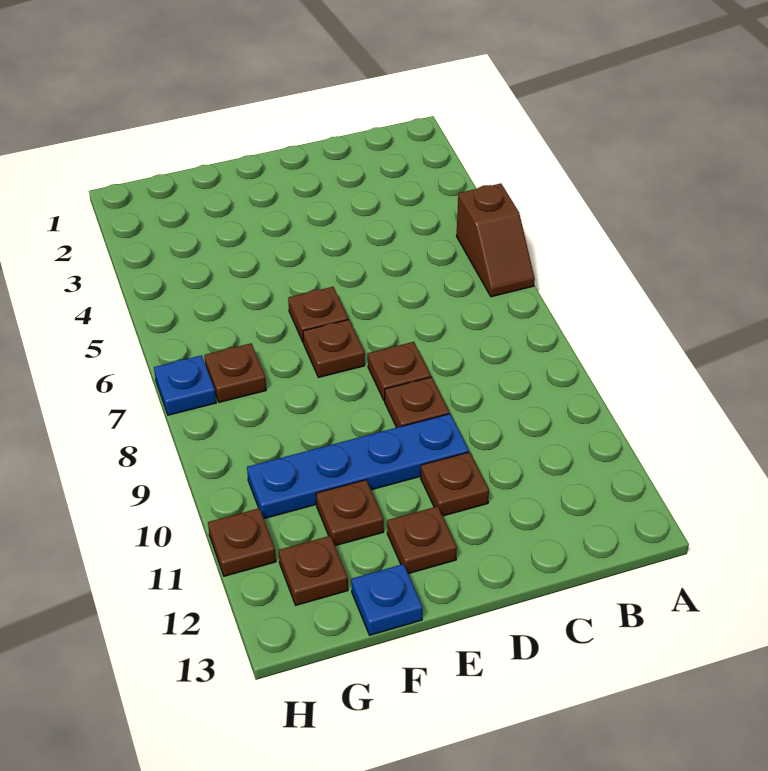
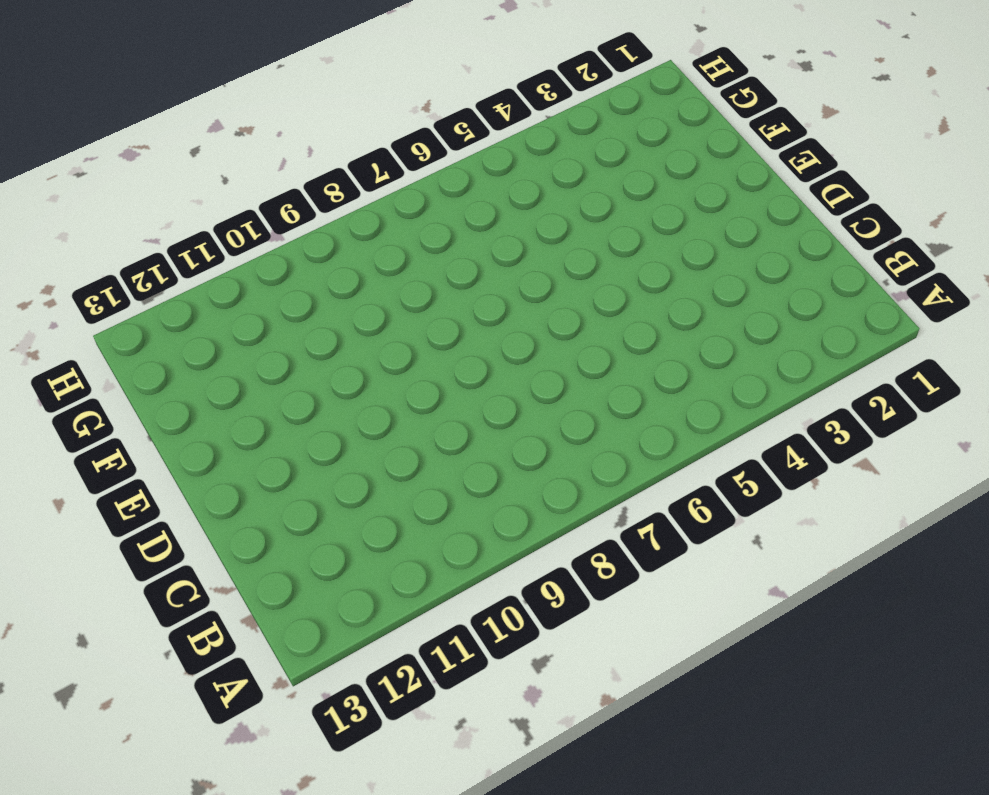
none -> brown slope A5:A6 level 1 top 5
none -> brown plate D8 level 1
none -> brown plate D9 level 1

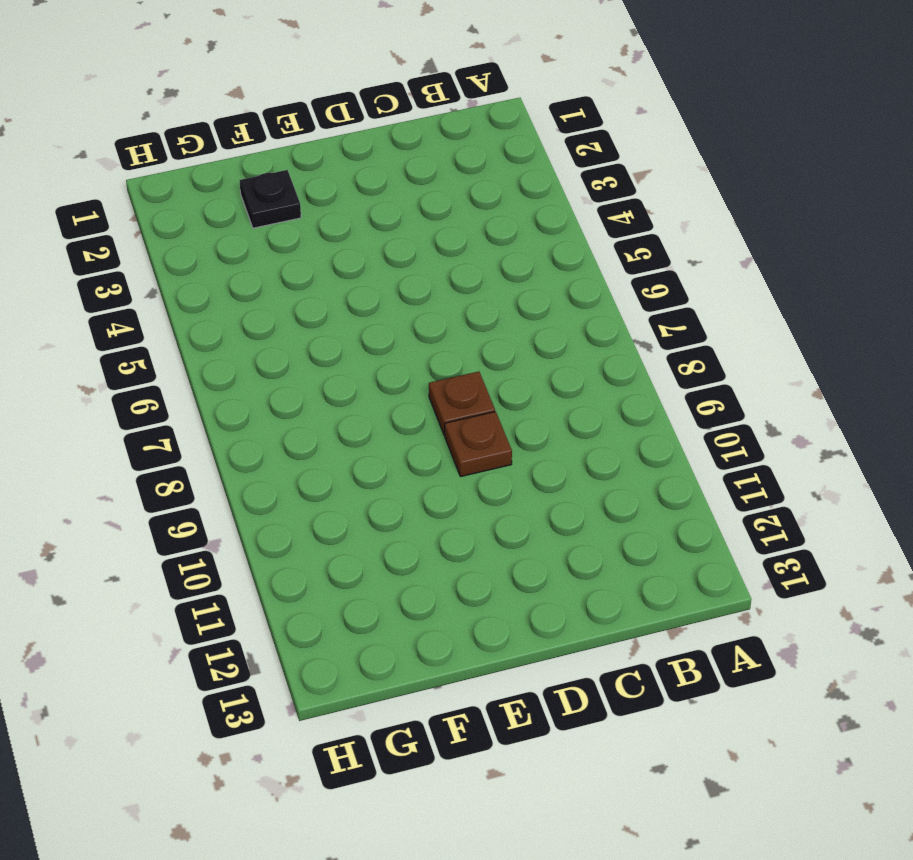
black plate F2 level 1 -> none
none -> brown slope A5:A6 level 1 top 5
none -> blue plate D10:G10 level 1
none -> brown plate D11 level 1

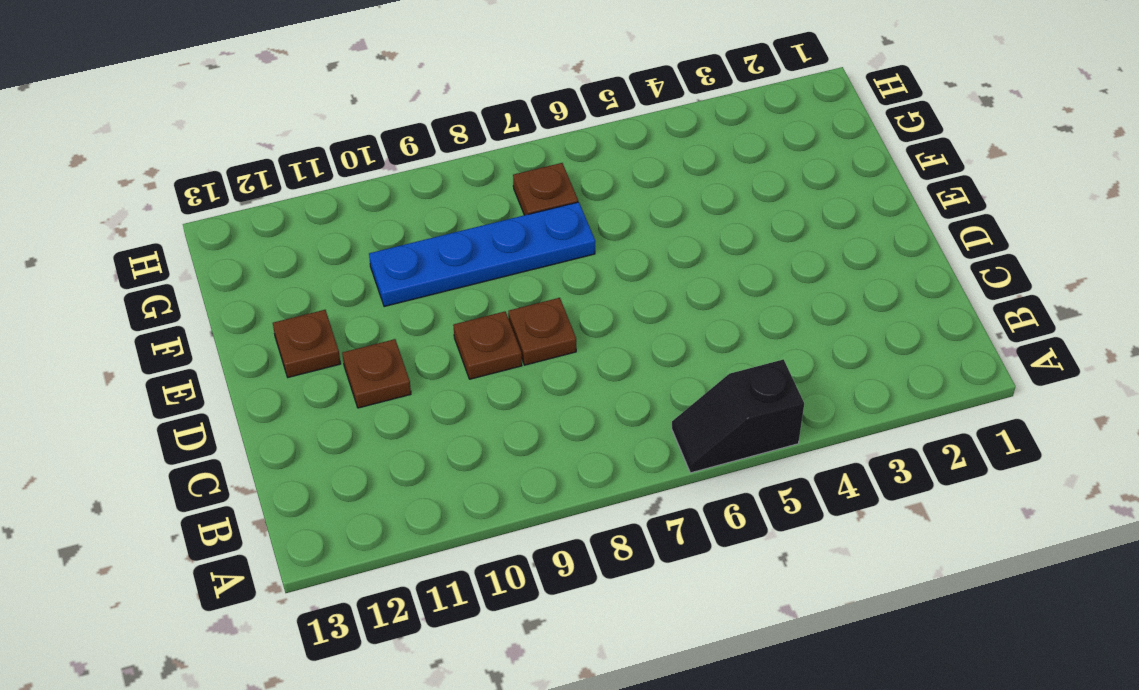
black slope A5:A6 level 1 top 5 -> brown slope A5:A6 level 1 top 5
blue plate F7:F10 level 1 -> blue plate D10:G10 level 1
none -> brown plate E6 level 1
none -> brown plate E7 level 1
none -> brown plate F11 level 1

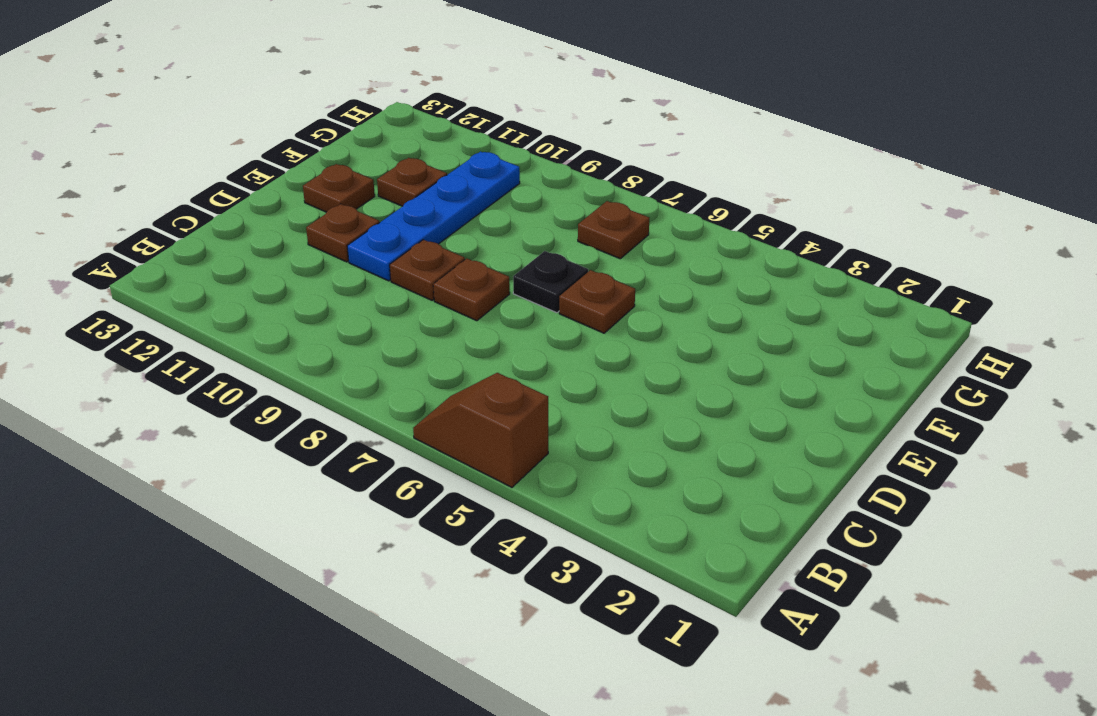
black plate E7 level 1 -> brown plate E7 level 1
none -> blue plate F13 level 1
none -> brown plate G12 level 1
none -> blue plate H7 level 1

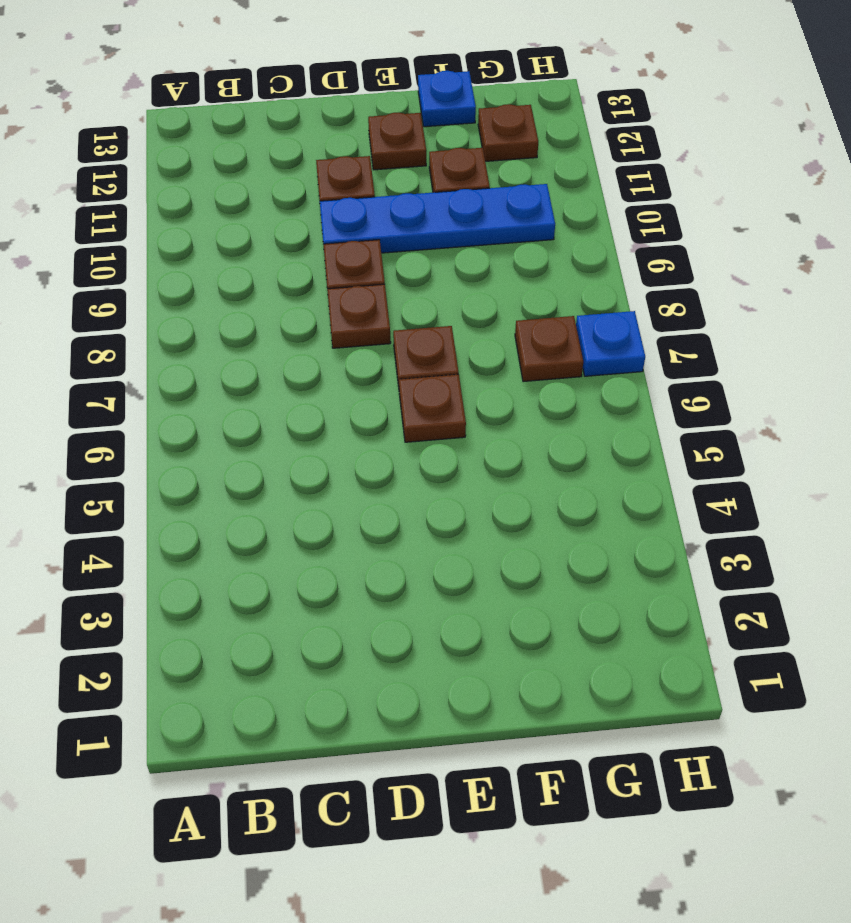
none -> brown slope A5:A6 level 1 top 5
none -> brown plate H11 level 1

